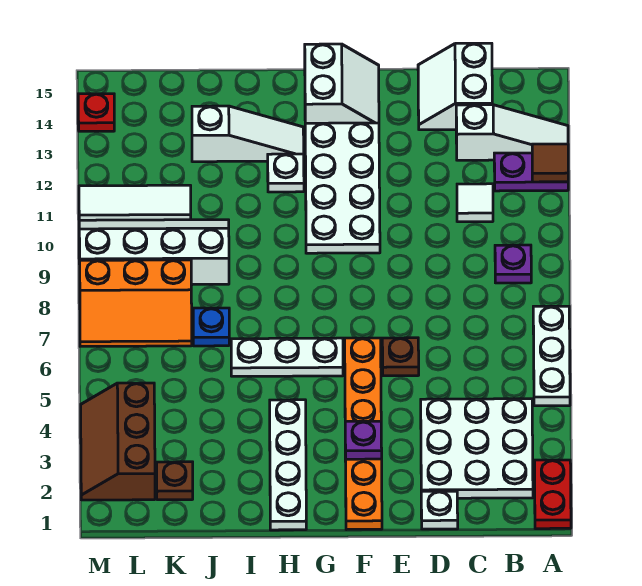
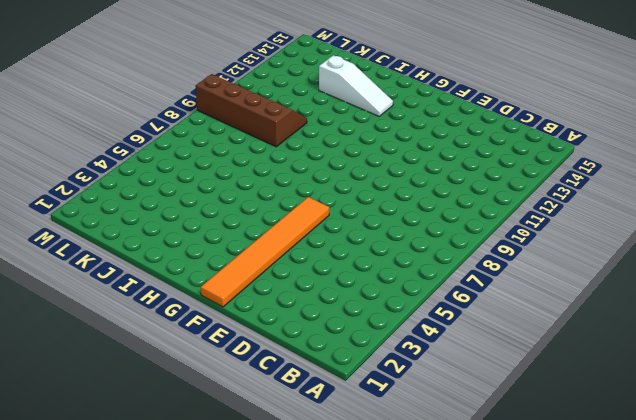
orange tile F1:F6 level 1 -> orange plate F1:F6 level 1
brown slope J9:M10 level 1 top 9 -> white slope J9:M10 level 1 top 9
none -> red plate A1:A2 level 1
none -> white plate A5:A7 level 1
none -> purple plate A12:B12 level 1

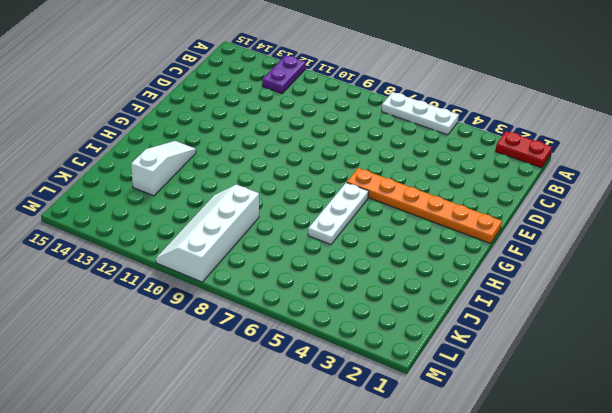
none -> white slope A13:C13 level 1 top C
none -> white plate B2:D4 level 1
none -> purple plate B9 level 1

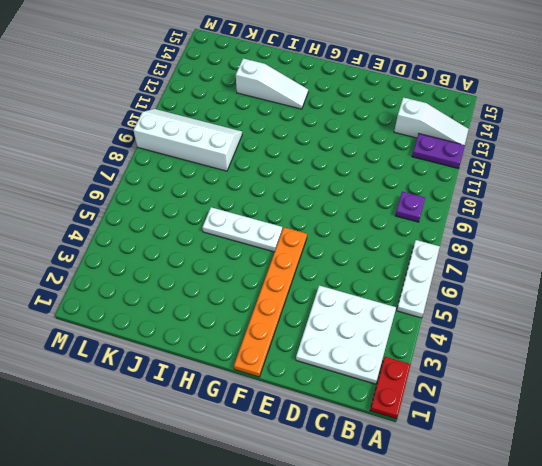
none -> white tile C11 level 1
none -> white slope C14:D15 level 1 top C
none -> white plate D1 level 1

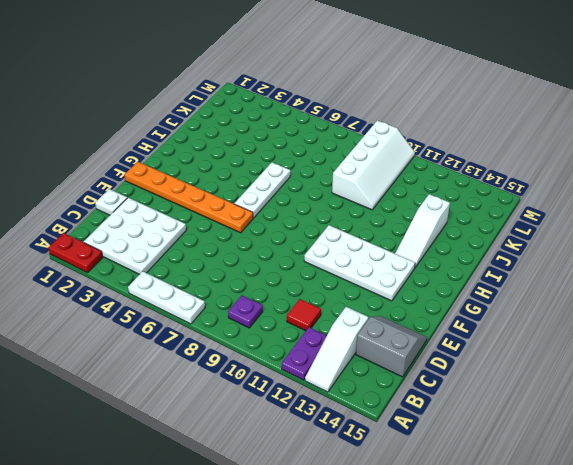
red tile C11 level 1 -> white tile C11 level 1
grey slope C14:D15 level 1 top C -> white slope C14:D15 level 1 top C
none -> brown plate E6 level 1
none -> white slope F14:G15 level 1 top G
none -> white plate H1:H4 level 1

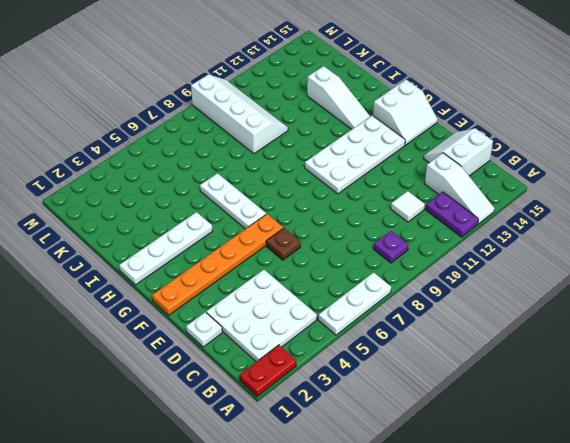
none -> white plate H12 level 1
none -> blue plate J7 level 1
none -> brown plate K2 level 1

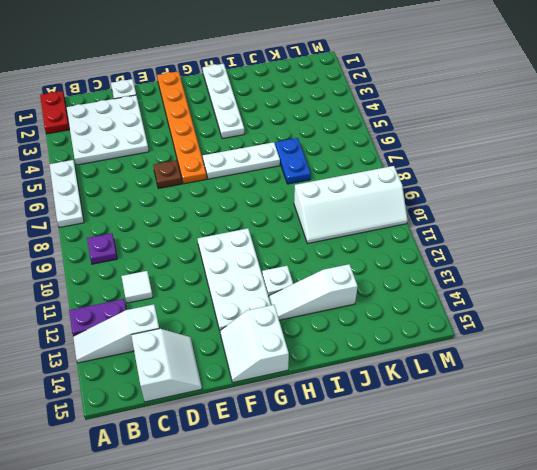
blue plate J6:J7 level 1 -> blue plate J7 level 1
none -> brown plate K2 level 1
none -> orange slope K7:M8 level 1 top 8
none -> white tile K11:M11 level 1

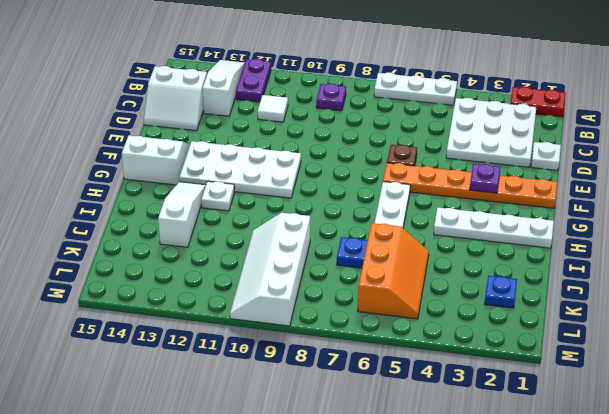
orange slope J5:L6 level 1 top 6 -> orange slope K7:M8 level 1 top 8
blue plate K2 level 1 -> brown plate K2 level 1
none -> white tile K11:M11 level 1
none -> brown slope L2:M4 level 1 top L
none -> red plate M14 level 1

